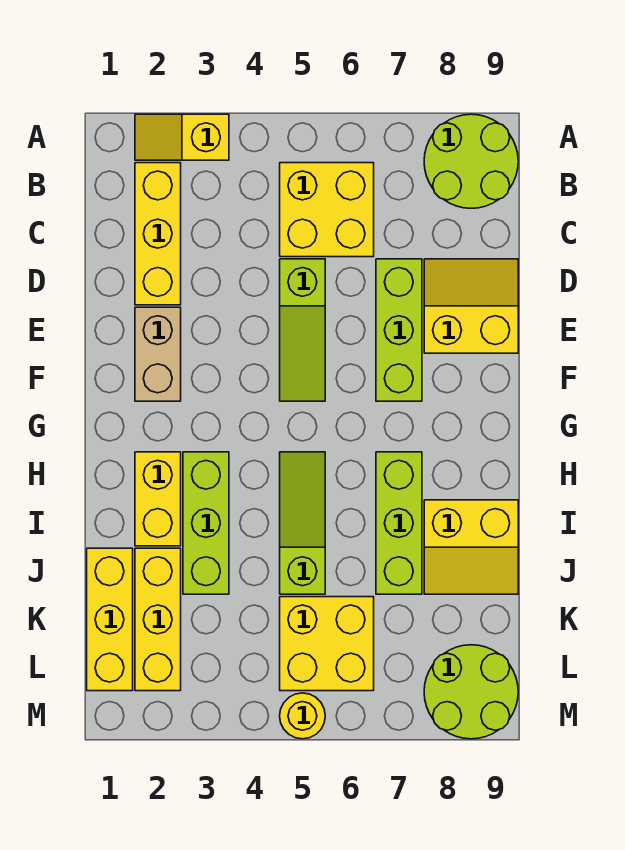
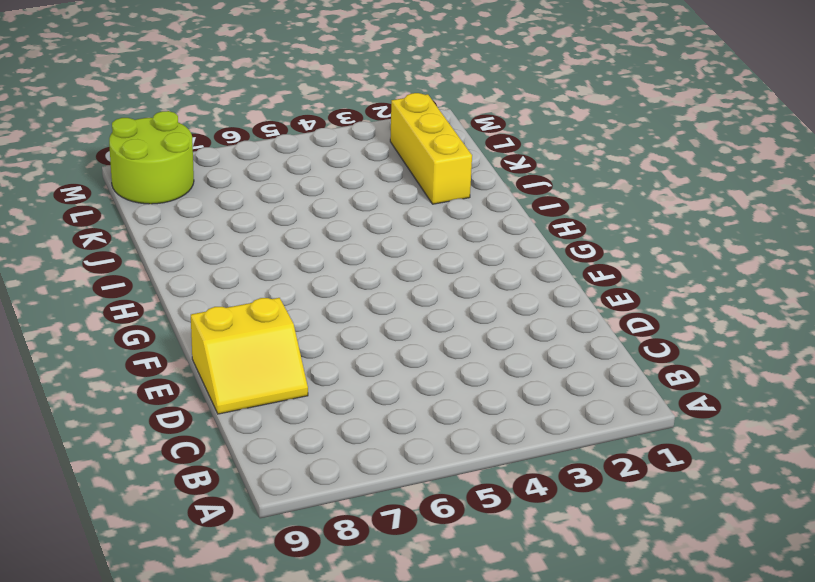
none -> yellow slope A2:A3 level 1 top 3
none -> lime round brick A8:B9 level 1
none -> yellow brick B2:D2 level 1

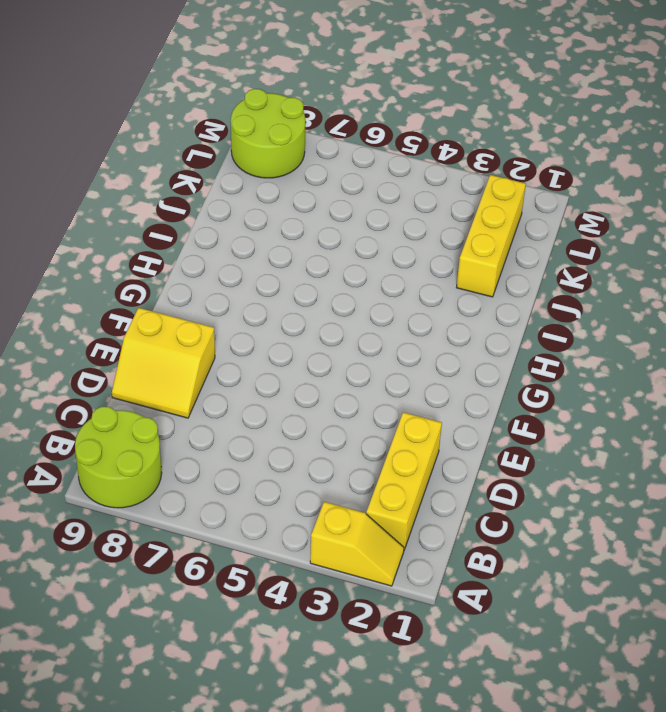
none -> yellow brick B5:C6 level 1
none -> lime slope D5:F5 level 1 top D
none -> lime brick D7:F7 level 1

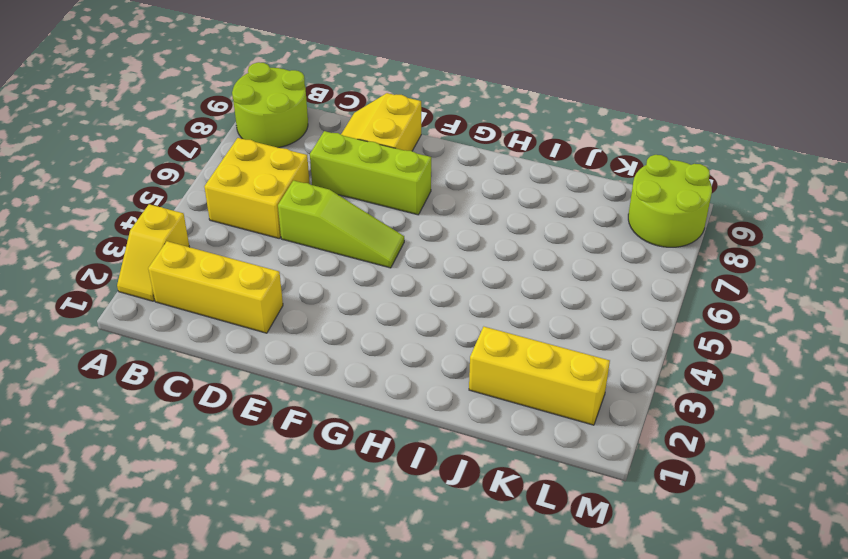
none -> tan brick E2:F2 level 1
none -> yellow brick H2:I2 level 1
none -> lime brick H3:J3 level 1

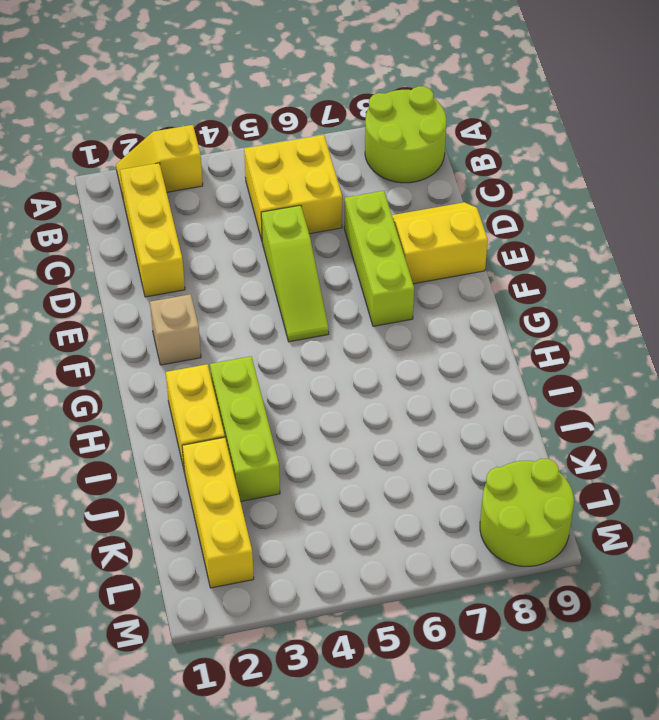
tan brick F2 level 1 -> tan brick E2:F2 level 1
none -> lime slope H5:J5 level 1 top J
none -> lime brick H7:J7 level 1
none -> yellow slope I8:J9 level 1 top I

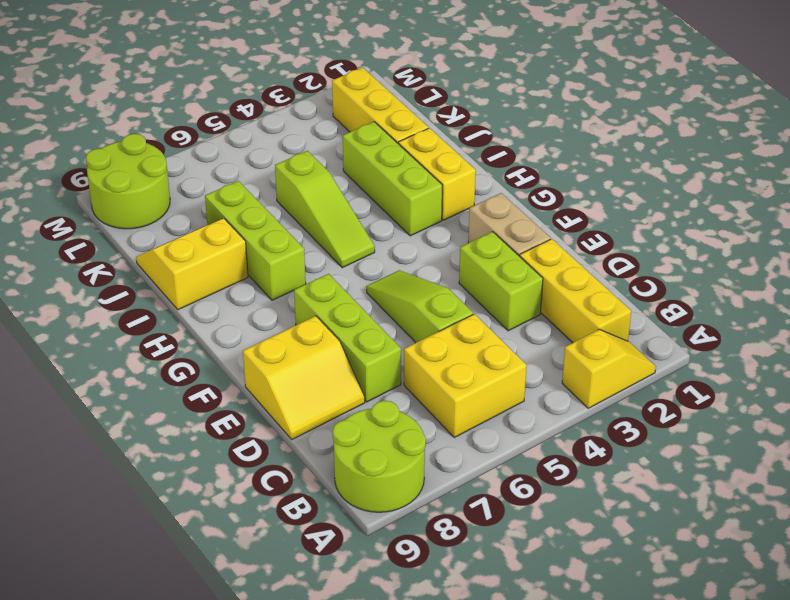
lime brick D3:E3 level 1 -> none
none -> yellow brick J1:L1 level 1
none -> yellow brick K5:L6 level 1
none -> yellow round brick M5 level 1

